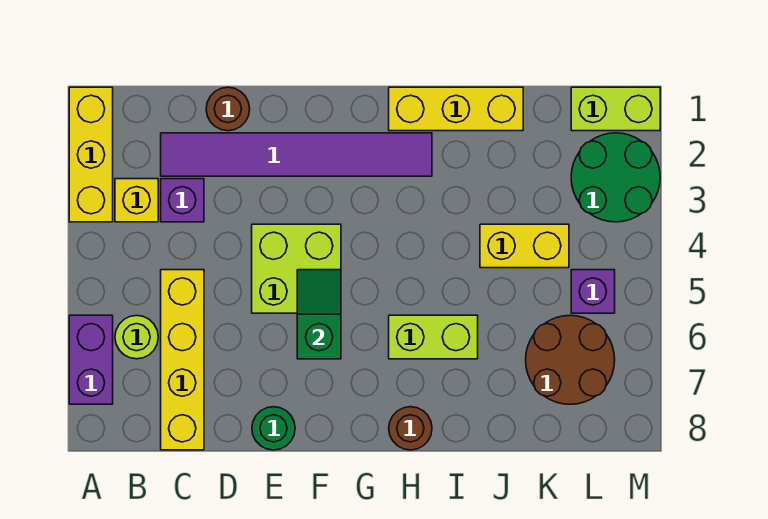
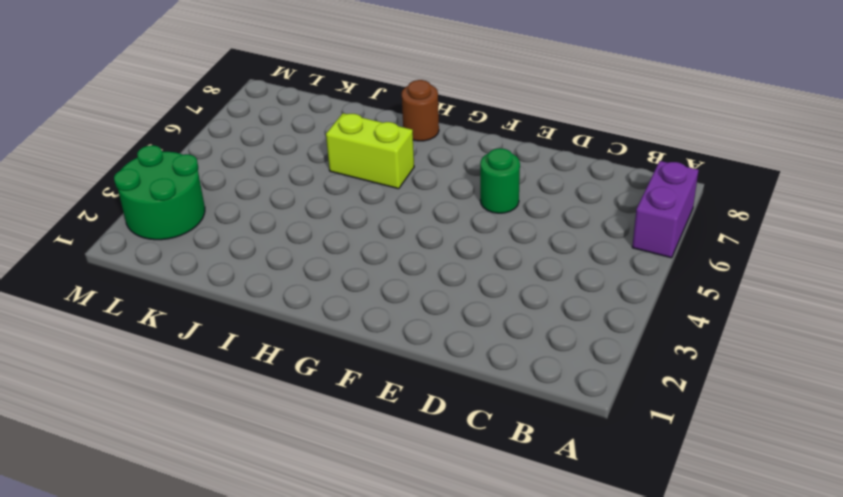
green round brick E6 level 1 -> green round brick E8 level 1
none -> yellow brick A1:A3 level 1
none -> yellow brick B3 level 1
none -> lime round brick B6 level 1

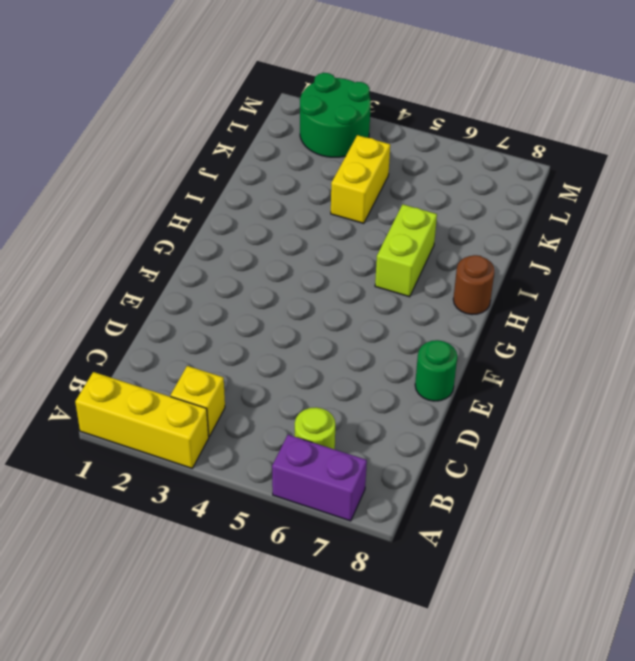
none -> purple tile C2:H2 level 1
none -> purple brick C3 level 1
none -> yellow brick C5:C8 level 1

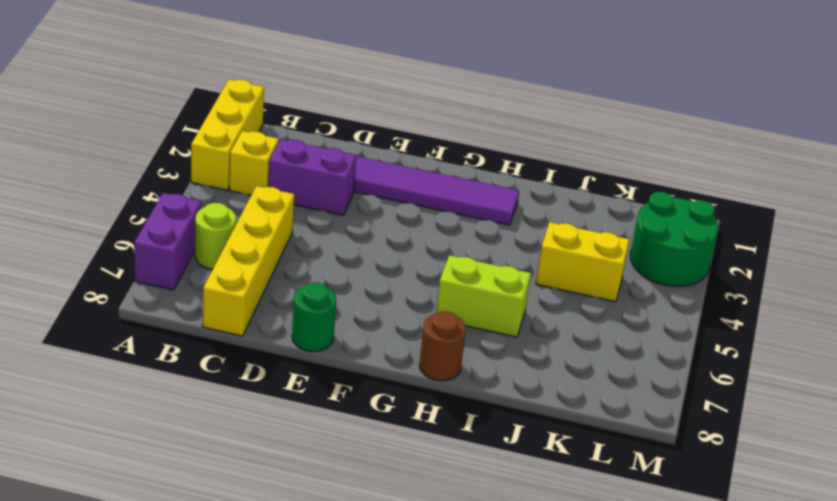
purple brick C3:D3 level 1 -> purple brick C3 level 1
none -> brown round brick D1 level 1
none -> lime brick E4:F5 level 1
none -> yellow brick H1:J1 level 1

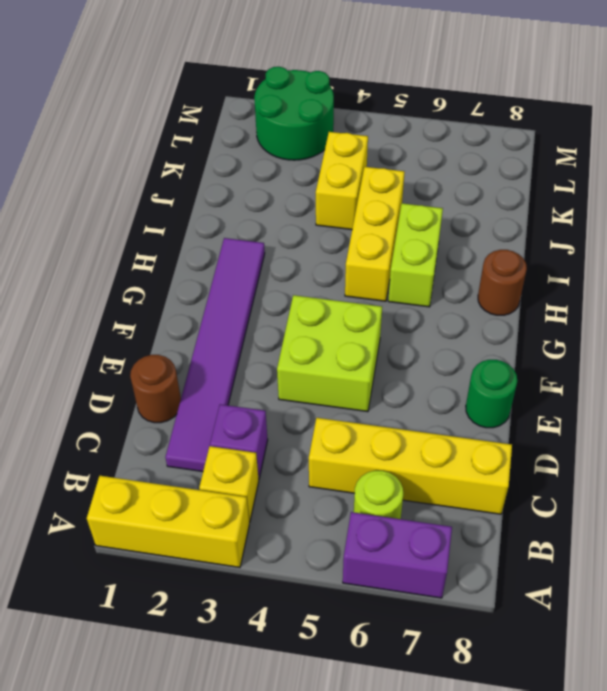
yellow brick H5:J5 level 1 -> yellow brick H1:J1 level 1
none -> brown round brick K6:L7 level 1
none -> lime brick L1:M1 level 1
none -> purple brick L5 level 1

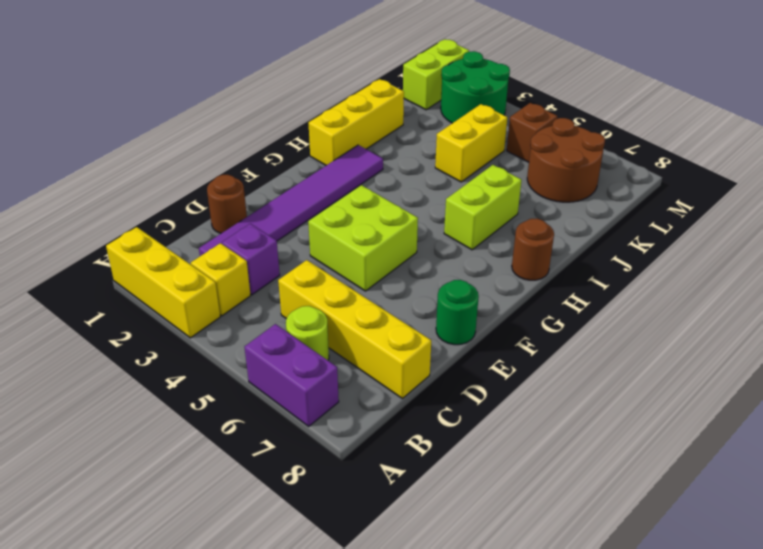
brown brick L5 level 1 -> purple brick L5 level 1
none -> green slope F5:F6 level 2 top 6

